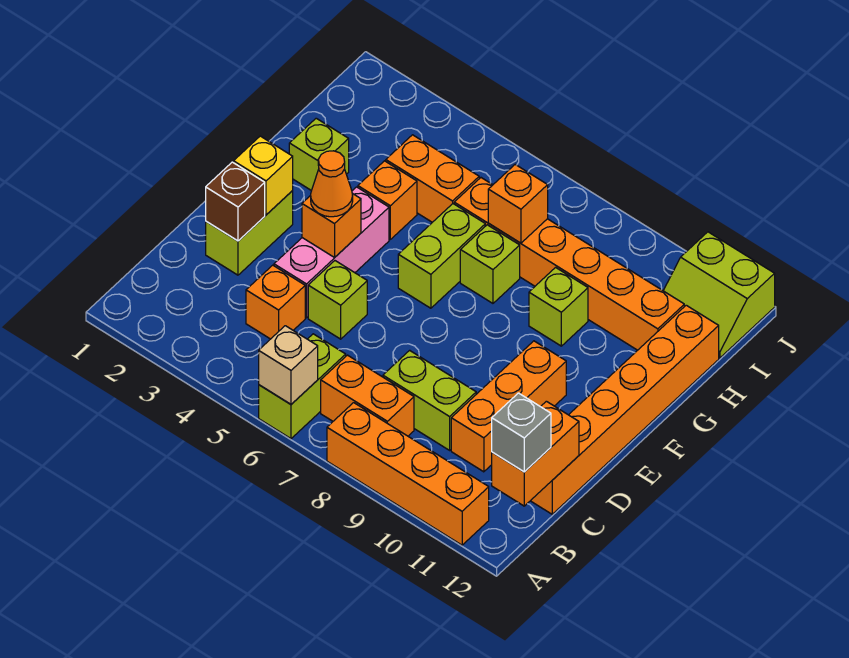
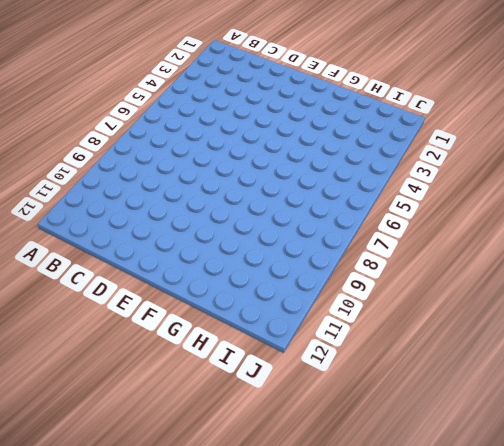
none -> lime brick A6:B6 level 1
none -> orange brick A8:A11 level 1
none -> orange brick B7:B8 level 1

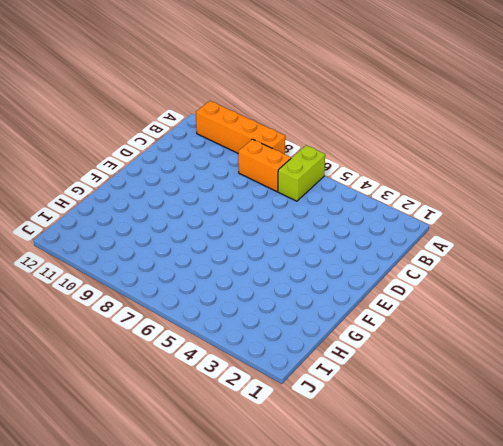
none -> orange brick C4 level 1
none -> lime brick C8:C9 level 1
none -> orange brick C10:E10 level 1

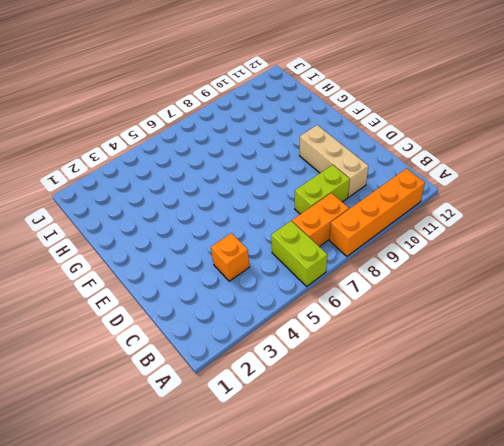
tan brick C10:E10 level 1 -> orange brick C10:E10 level 1
none -> orange brick C12:H12 level 1
none -> lime brick D2:E2 level 1
none -> pink brick D4:F4 level 1

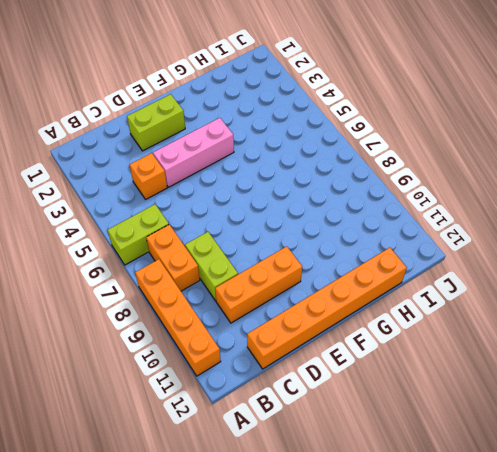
none -> lime brick D5 level 1
none -> lime brick F6:G6 level 1
none -> lime brick G2 level 1

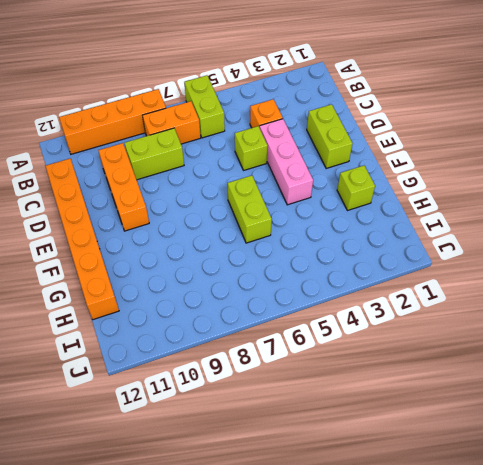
none -> orange brick G4 level 1
none -> lime brick G7 level 1
none -> lime brick G9 level 1

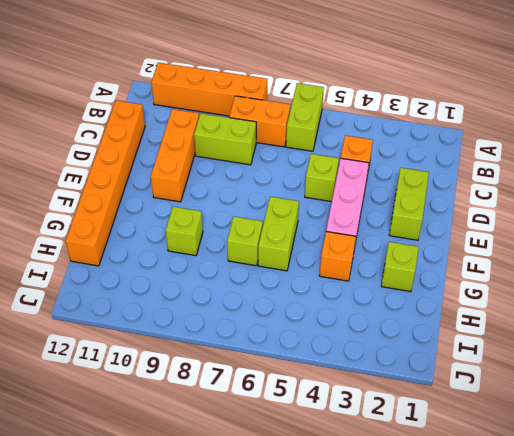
none -> orange brick H4:H5 level 1
none -> orange brick H6:H11 level 1
none -> lime slope I11:J12 level 1 top J

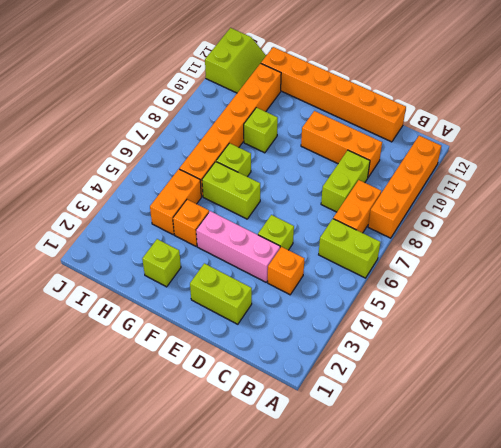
none -> tan brick A6 level 2
none -> orange brick B12:C12 level 2
none -> brown brick D2 level 2

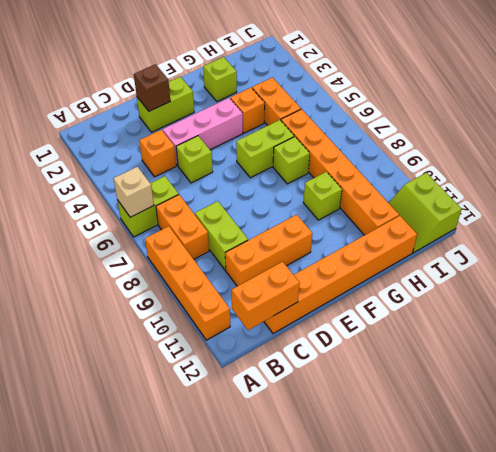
none -> yellow brick E2 level 2
none -> orange brick E4 level 2
none -> orange brick H7 level 2

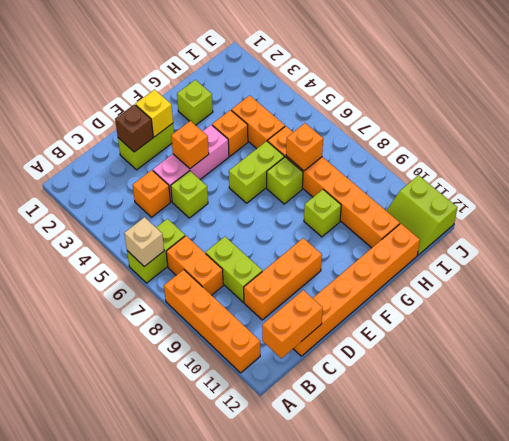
none -> grey brick B12 level 3
none -> orange cone E4 level 3

